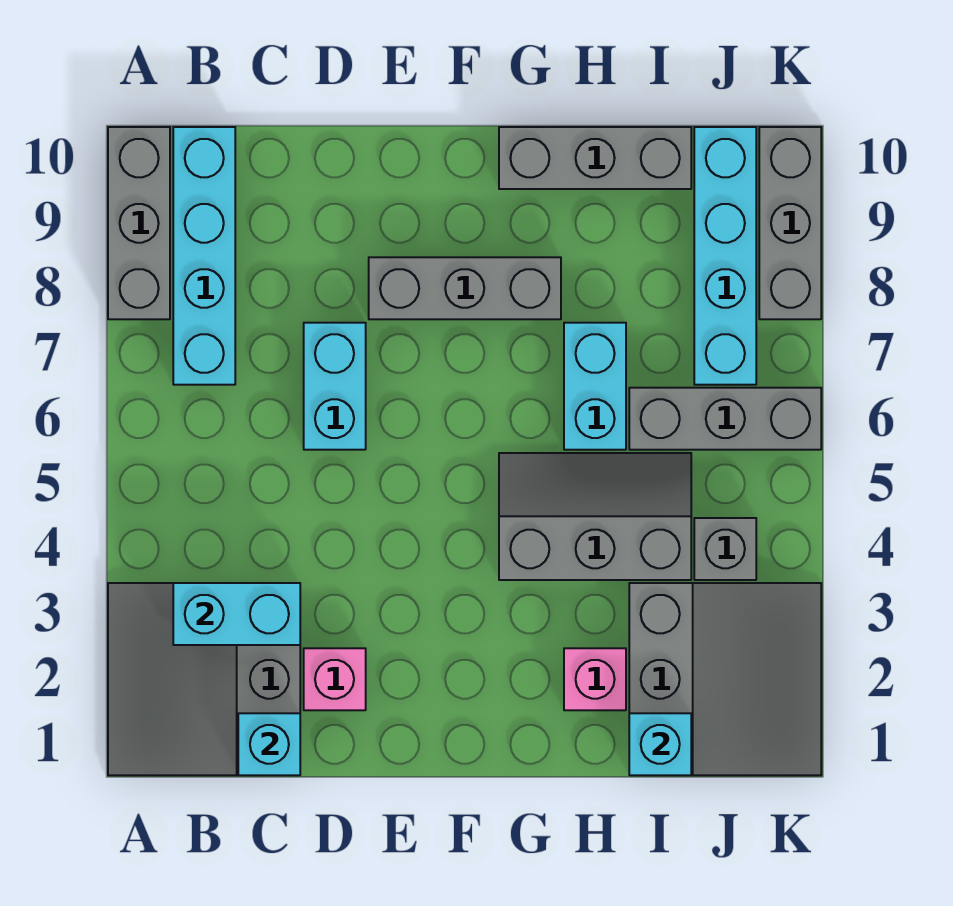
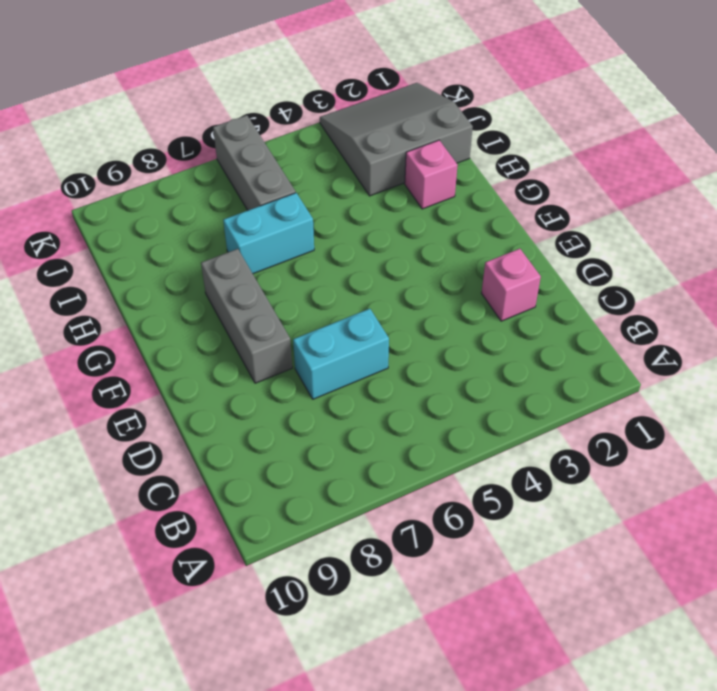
none -> grey slope A1:C3 level 1 top C
none -> grey brick A8:A10 level 1
none -> cyan brick B7:B10 level 1

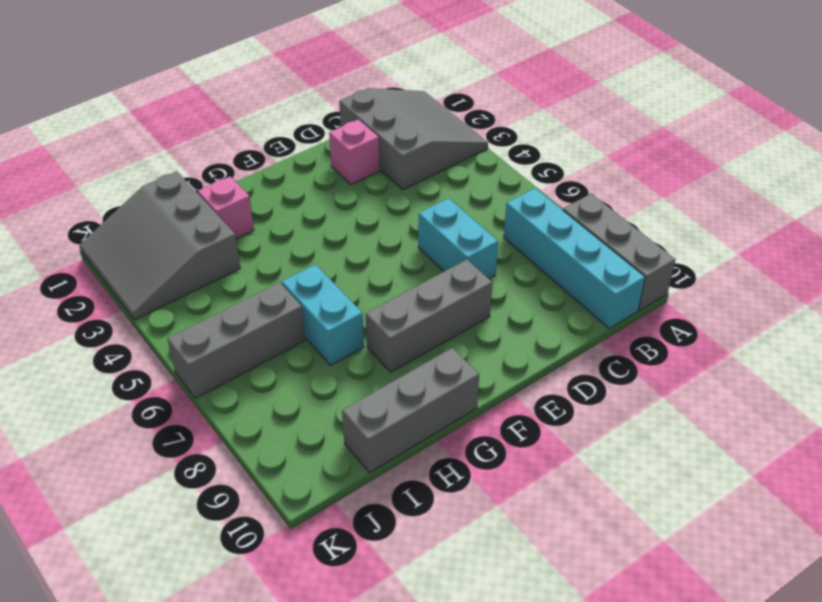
none -> grey slope G4:I5 level 1 top 4
none -> grey brick J4 level 1
none -> cyan brick J7:J10 level 1

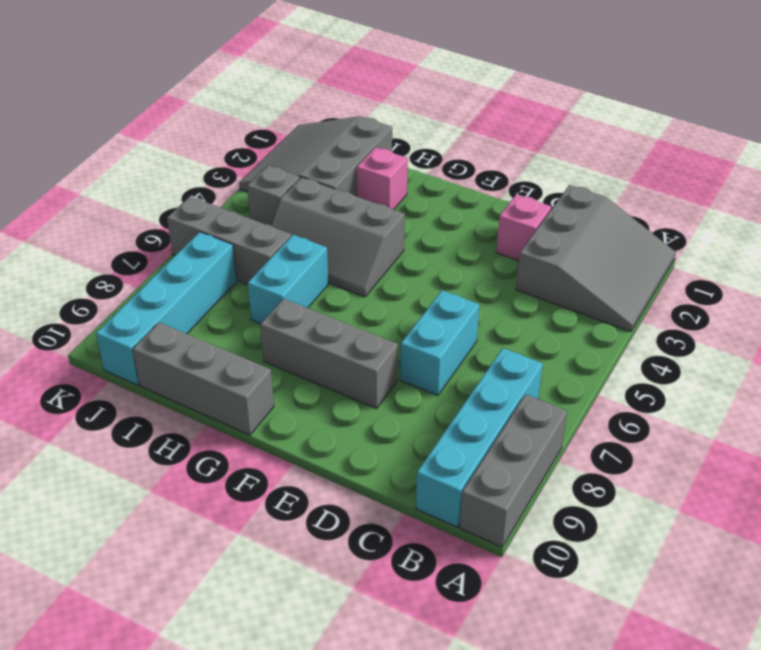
none -> grey brick K8:K10 level 1
none -> cyan brick B3:C3 level 2
none -> cyan brick C1 level 2

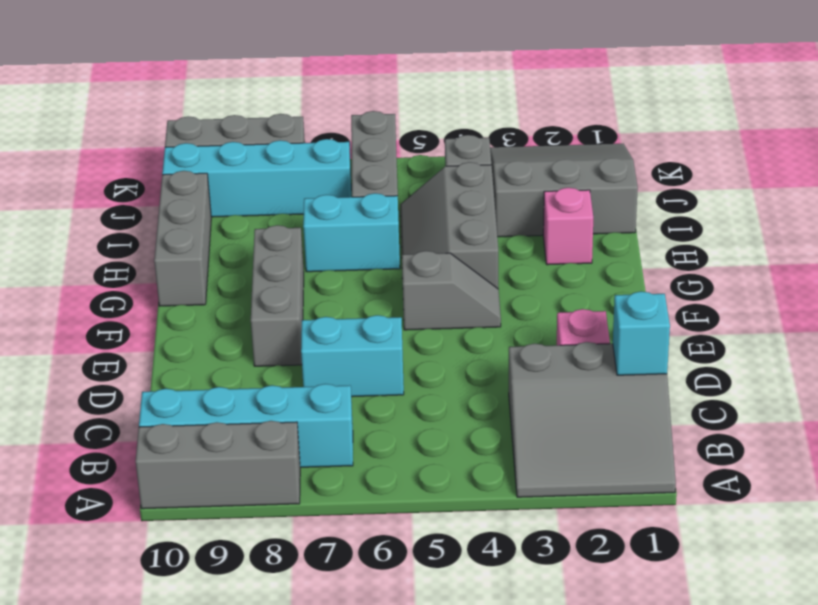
grey slope F4:F5 level 1 top 5 -> none
none -> cyan brick B3:C3 level 2
none -> cyan brick I1 level 2

